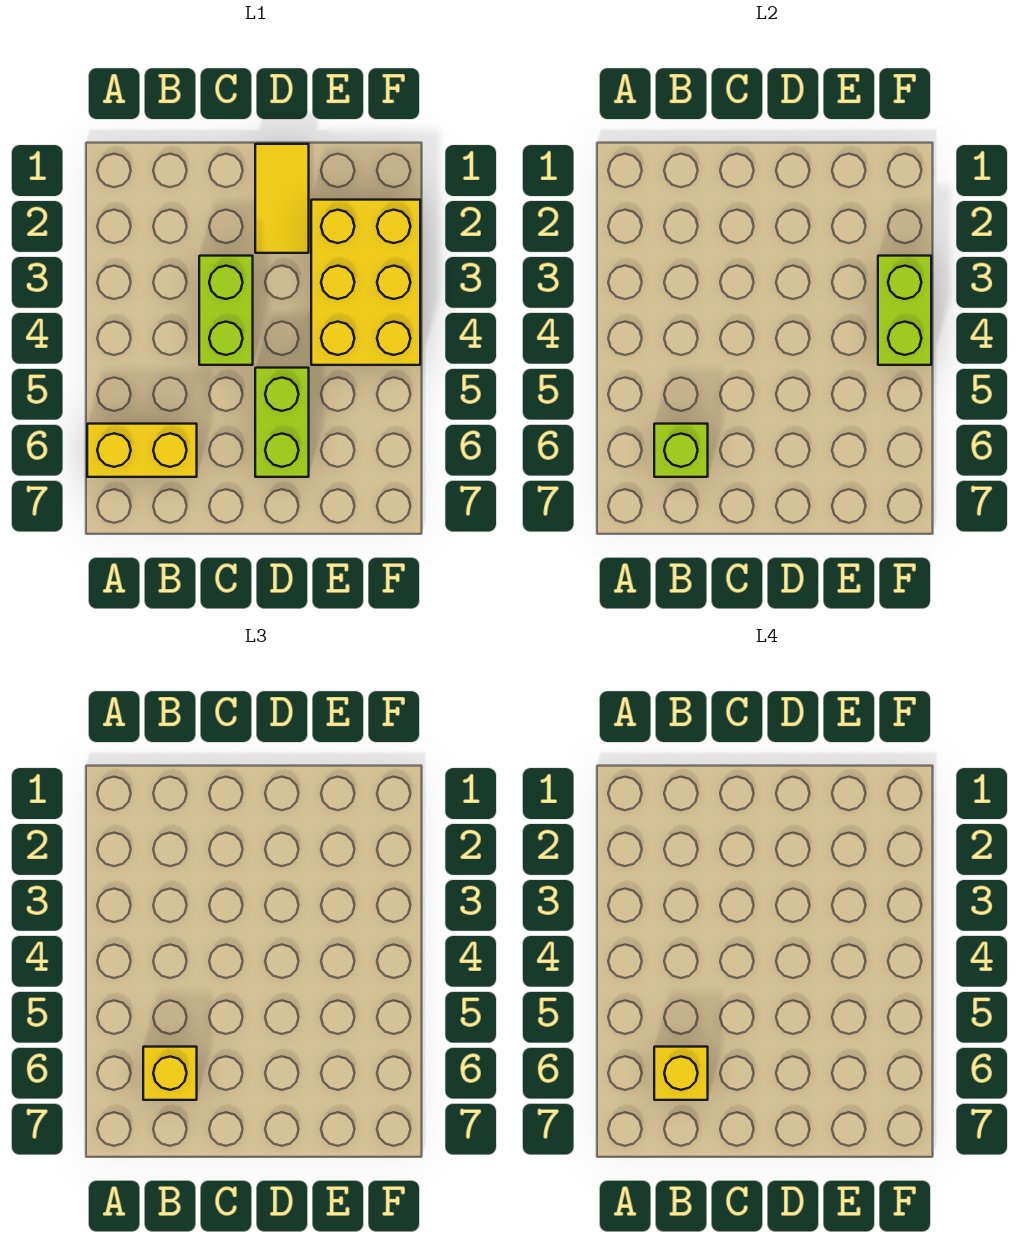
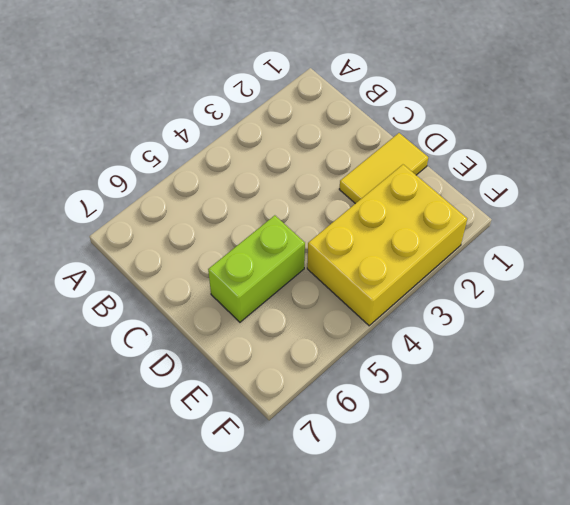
none -> yellow brick A6:B6 level 1
none -> lime brick C3:C4 level 1

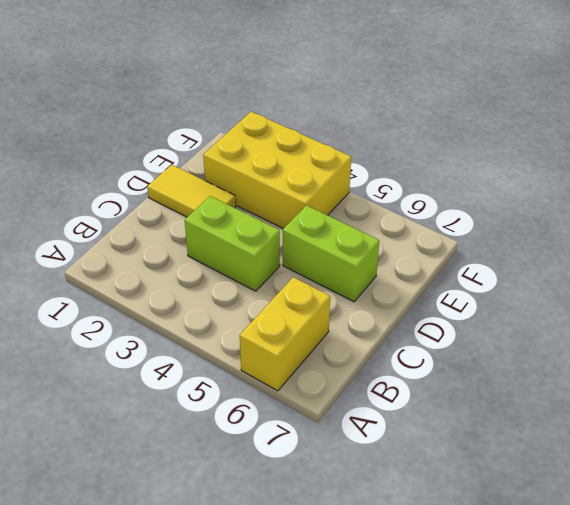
none -> lime brick B6 level 2
none -> lime brick F3:F4 level 2

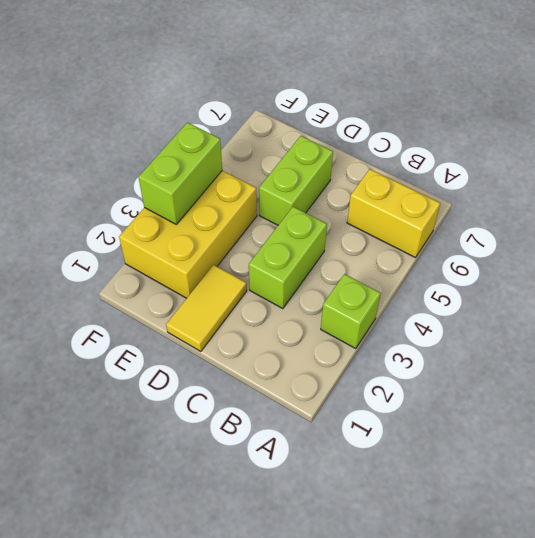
lime brick A3 level 1 -> lime brick B6 level 2
none -> yellow brick B6 level 3
none -> yellow brick B6 level 4

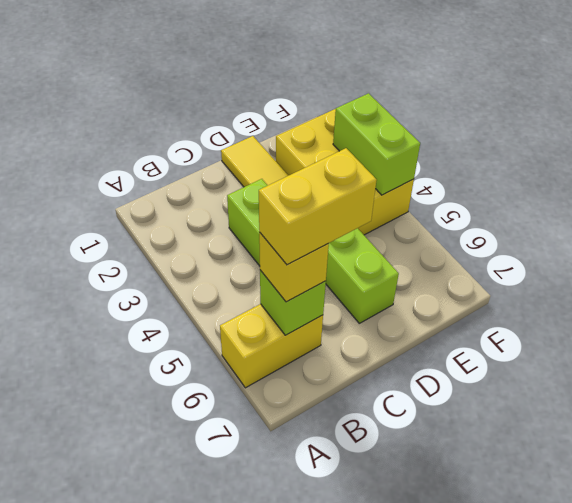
yellow brick B6:C6 level 4 -> yellow brick B6 level 4

